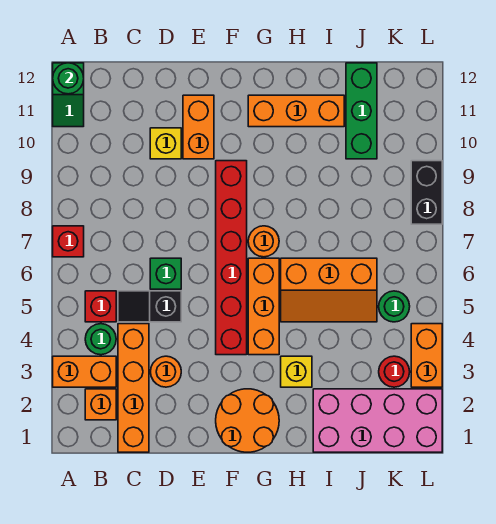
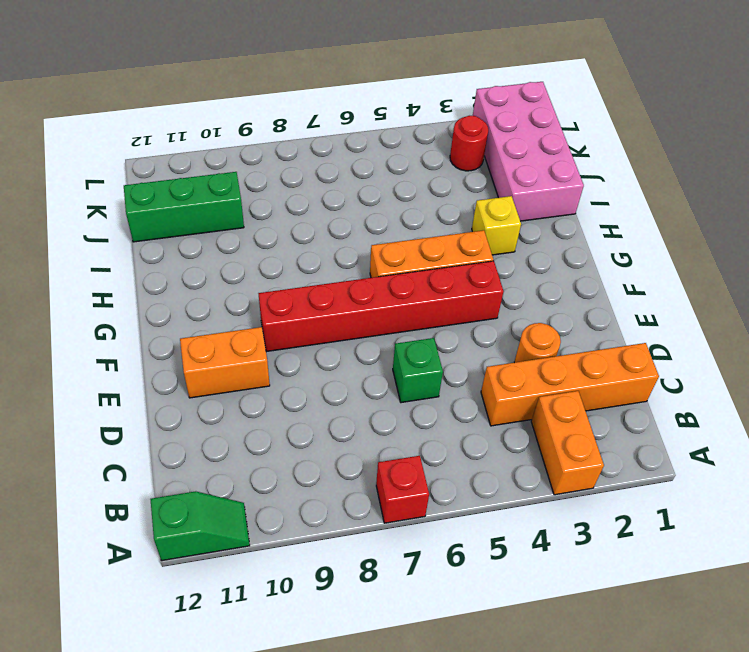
none -> orange brick B2 level 1
none -> green round brick B4 level 1
none -> red brick B5 level 1

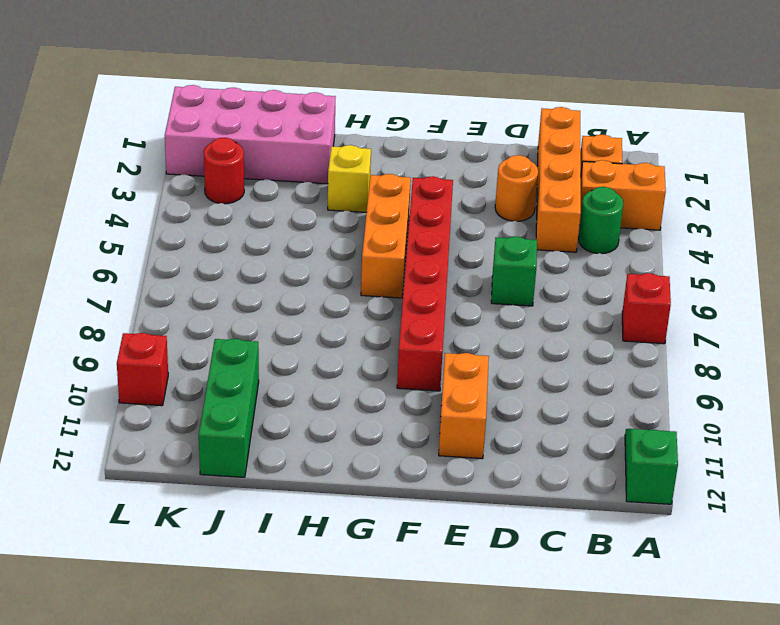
red brick L10 level 1 -> red brick B5 level 1
none -> black slope C5:D5 level 1 top D
none -> yellow brick D10 level 1
none -> orange round brick F1:G2 level 1

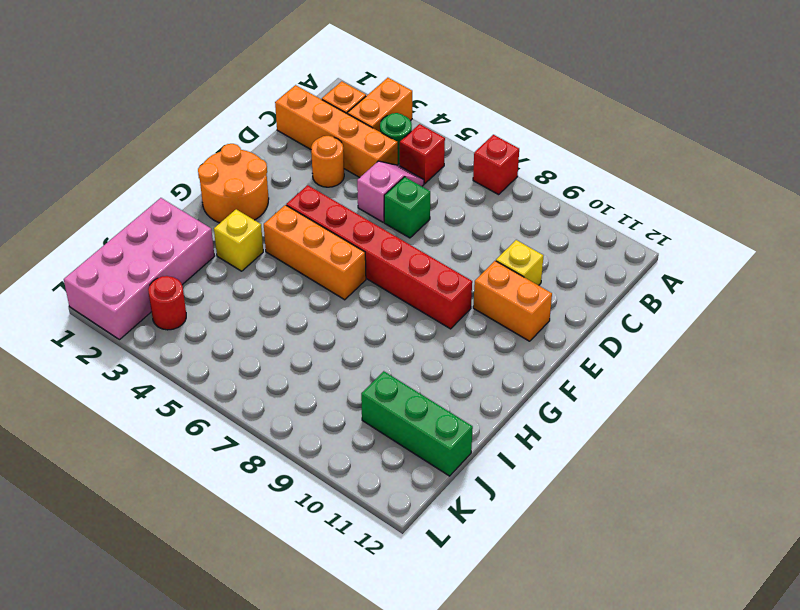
pink slope C5:D5 level 1 top D -> black slope C5:D5 level 1 top D
none -> green slope A11:A12 level 1 top 12
none -> orange round brick G7 level 1
none -> orange brick G11:I11 level 1

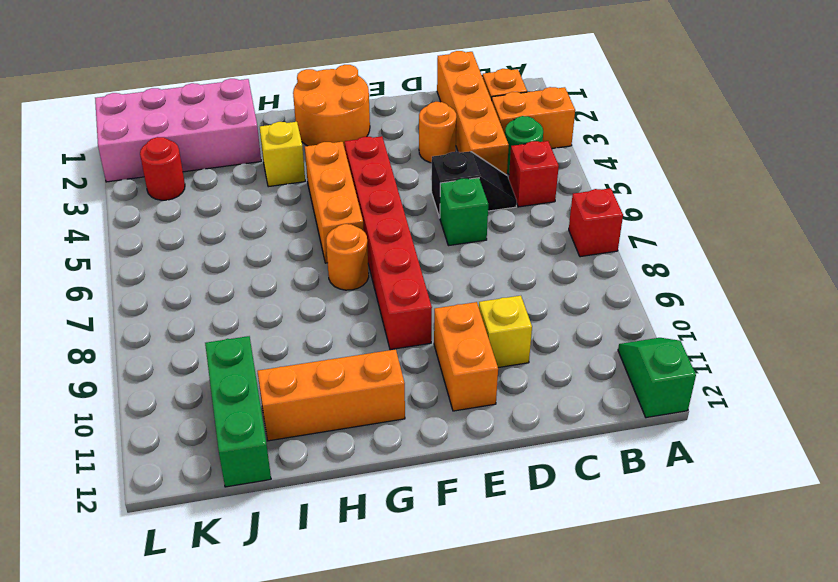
none -> orange slope H5:J6 level 1 top 6
none -> green round brick K5 level 1
none -> orange brick L3:L4 level 1

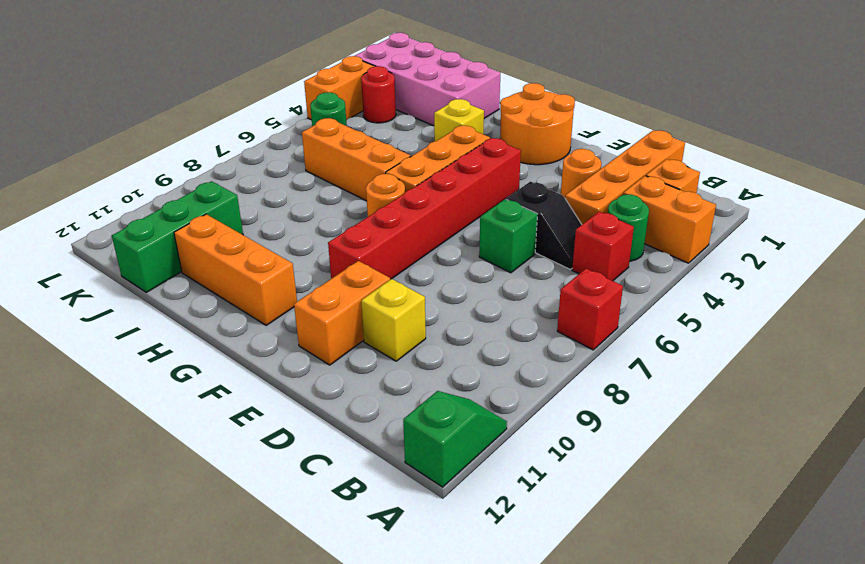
none -> black brick L8:L9 level 1
none -> green round brick A12 level 2

